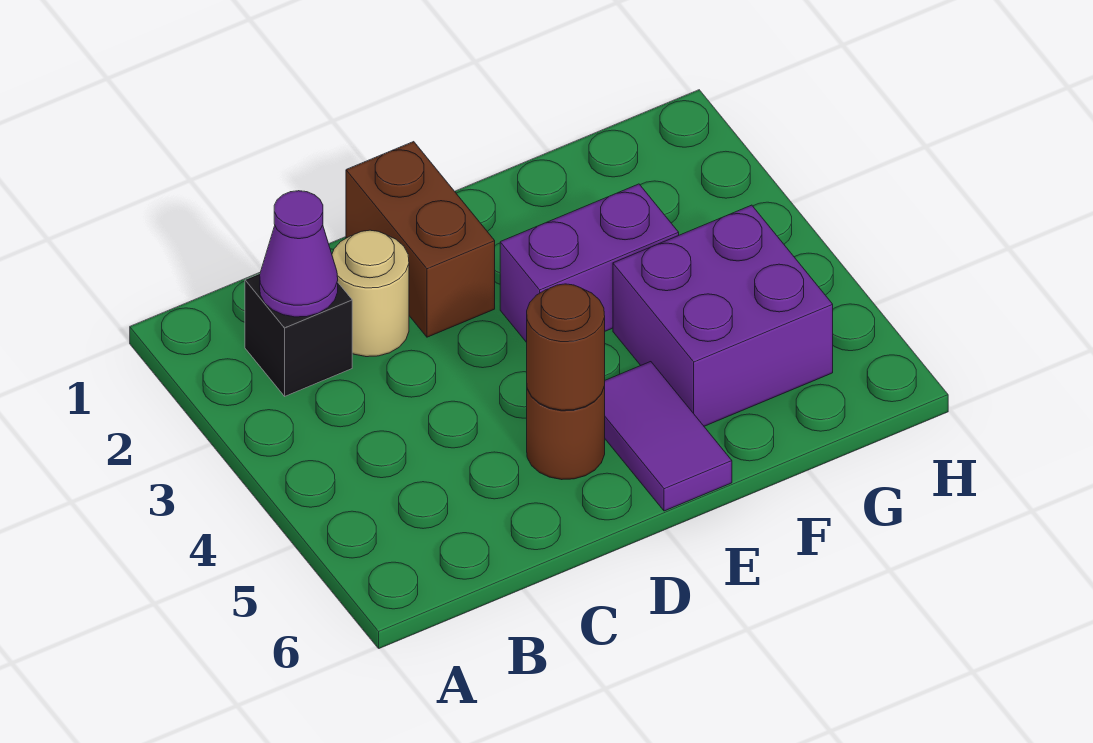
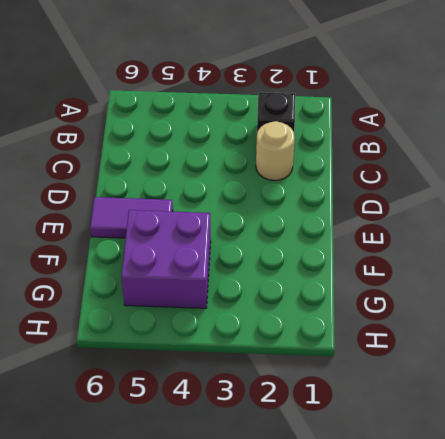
none -> brown brick D1:D2 level 1
none -> brown round brick D5 level 1

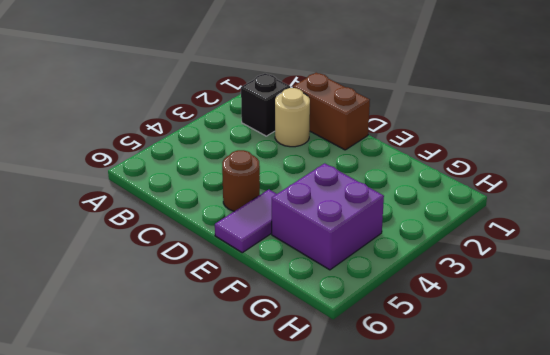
brown brick C1:D1 level 1 -> brown brick D1:D2 level 1
none -> purple brick E3:F3 level 1
none -> purple cone B2 level 2

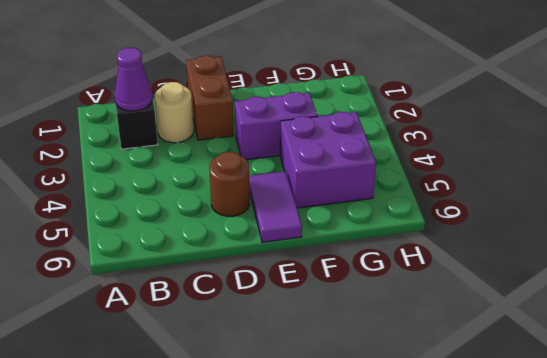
none -> brown round brick D5 level 2

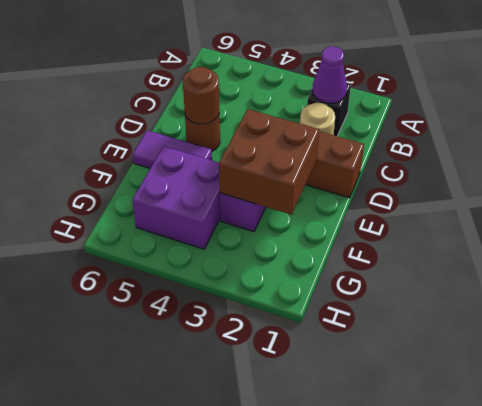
brown brick E2:F3 level 2 -> none

